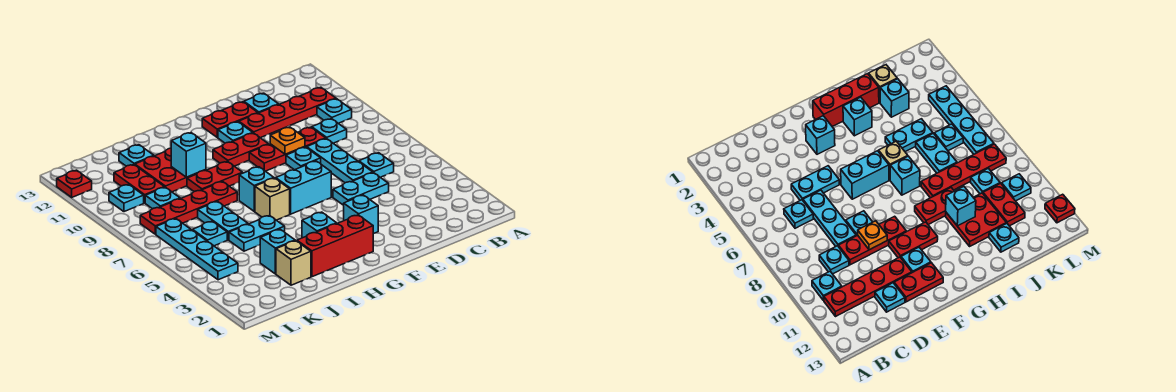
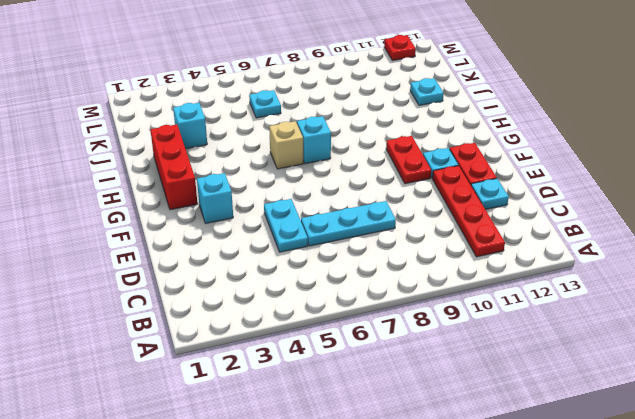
none -> cyan plate B10 level 1
none -> cyan plate C6 level 1
none -> cyan plate C9 level 1
none -> red plate D9:F9 level 1

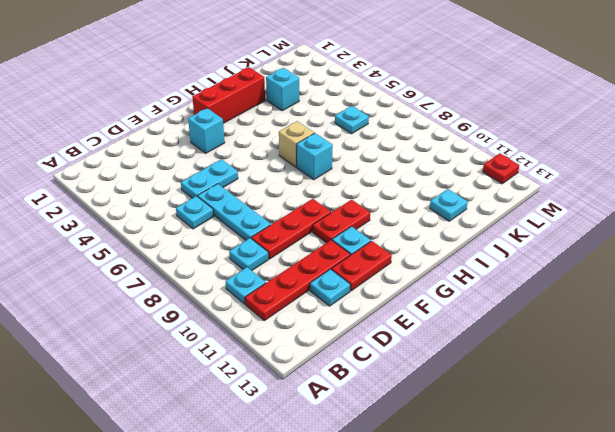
none -> cyan plate E8 level 1
none -> cyan brick F6:G6 level 1
none -> cyan brick H3 level 1
none -> red plate H9:I9 level 1

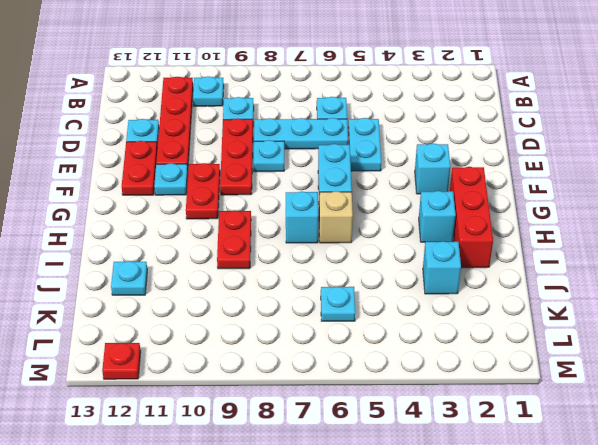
none -> cyan plate I5:J5 level 1
none -> red plate I8:L8 level 1
none -> red plate I10:J11 level 1
none -> tan brick J2 level 1

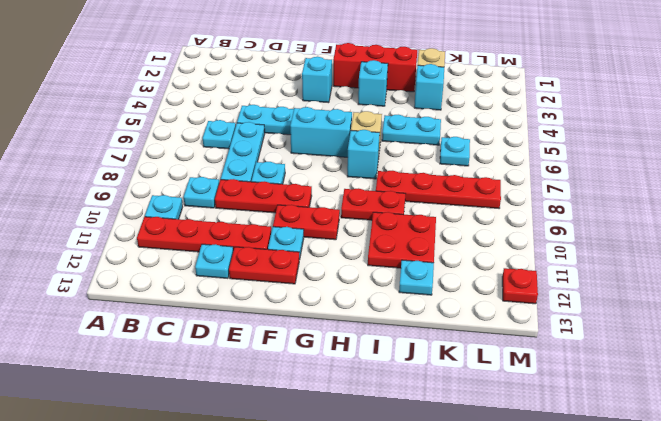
none -> cyan plate J6:J7 level 1
none -> cyan plate K9 level 1
none -> red plate K10:K11 level 1
none -> cyan plate L4:L7 level 1

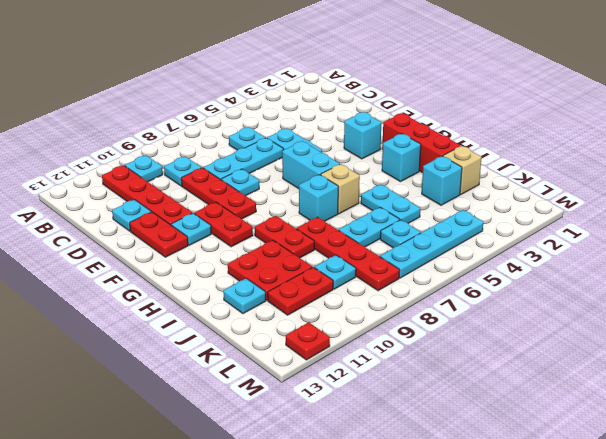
none -> cyan plate L10 level 1
none -> orange plate E9 level 2
none -> cyan brick I10 level 2

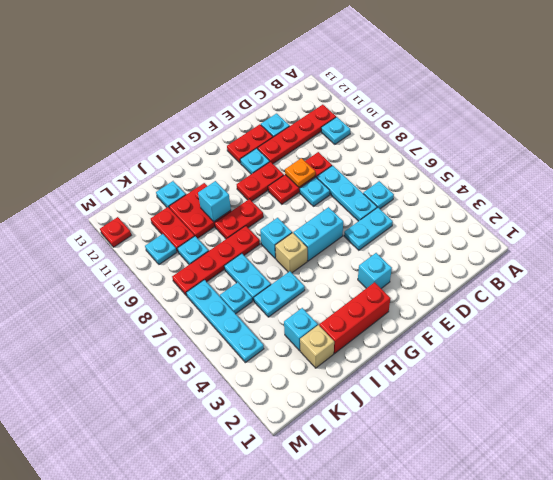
none -> cyan plate C9 level 1
none -> cyan brick H3 level 1

